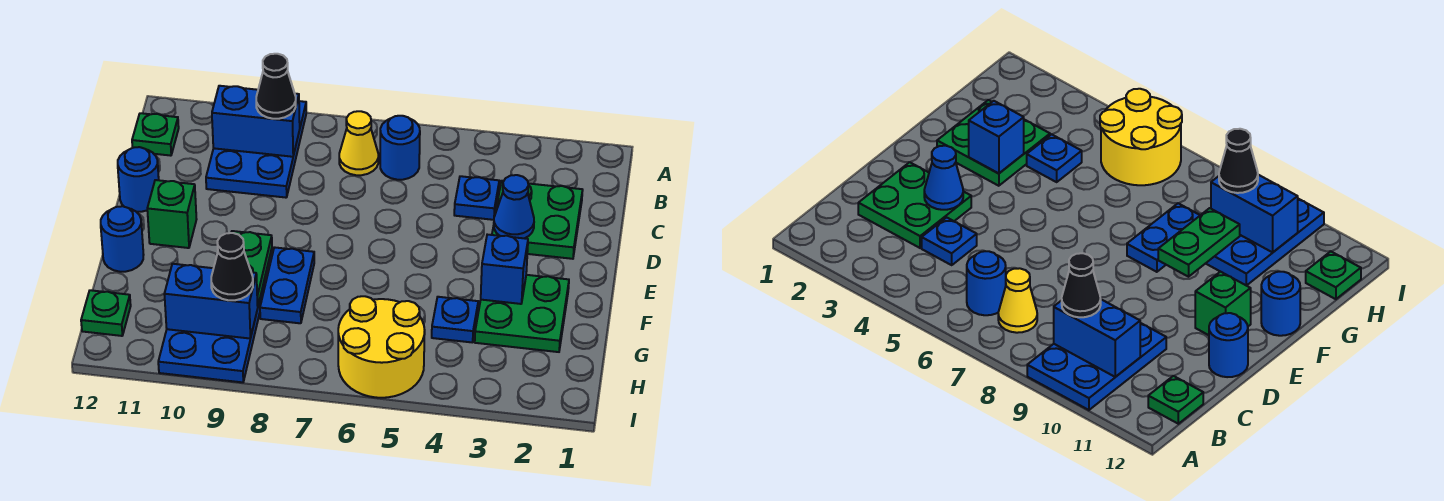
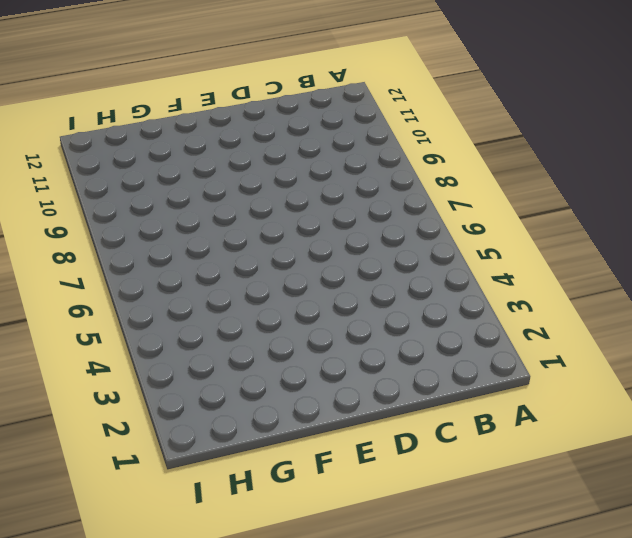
none -> blue plate A9:C10 level 1
none -> blue round brick B6 level 1
none -> yellow cone B7 level 1

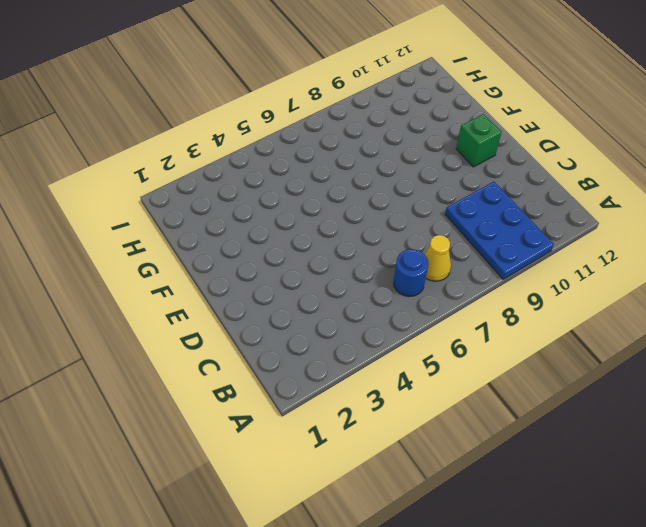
none -> green plate B12 level 1
none -> green plate C2:D3 level 1
none -> blue plate C4 level 1

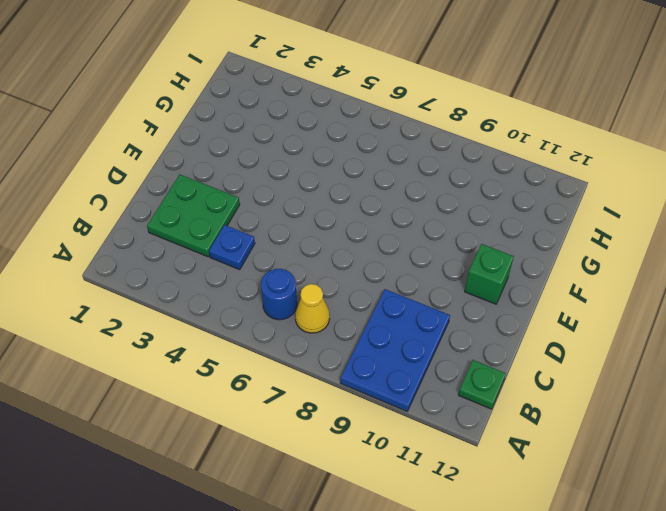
none -> blue round brick D12 level 1
none -> green plate F2:G3 level 1
none -> blue plate F8:G8 level 1

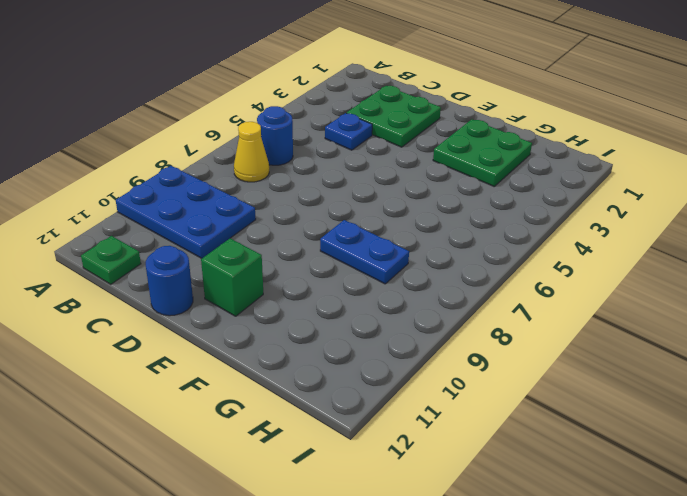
none -> blue round brick F12 level 1
none -> blue plate G4 level 1
none -> blue plate G9:I10 level 1

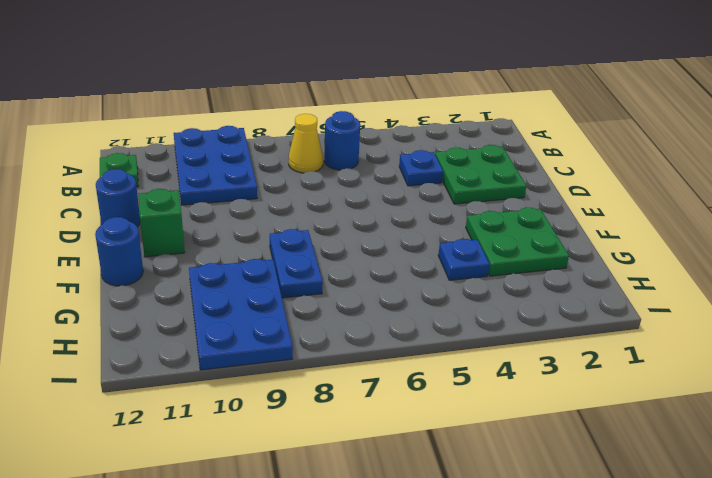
none -> yellow round brick H5:I6 level 1
none -> green plate H12 level 1
none -> blue brick B9:B10 level 2

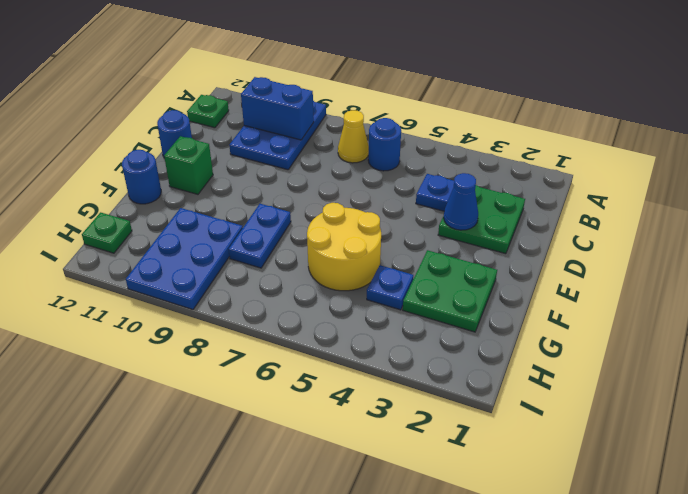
yellow round brick F5:G6 level 1 -> yellow round brick H5:I6 level 1
none -> blue brick F3 level 2
none -> green plate F9:G9 level 2
none -> blue brick H9:H10 level 2

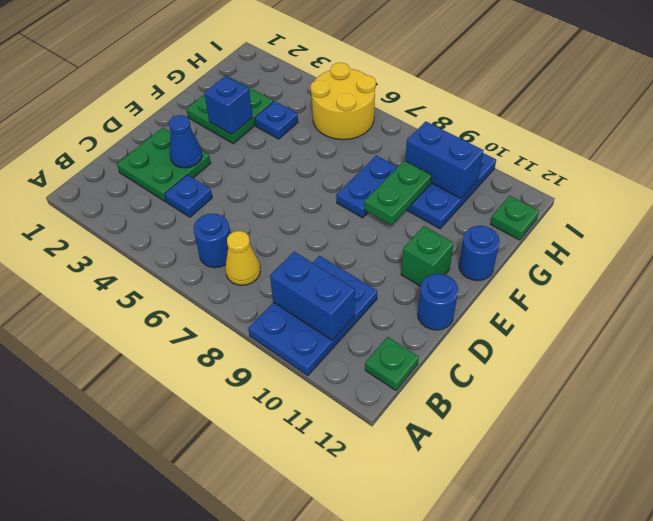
none -> black cone B9 level 3
none -> black cone H9 level 3

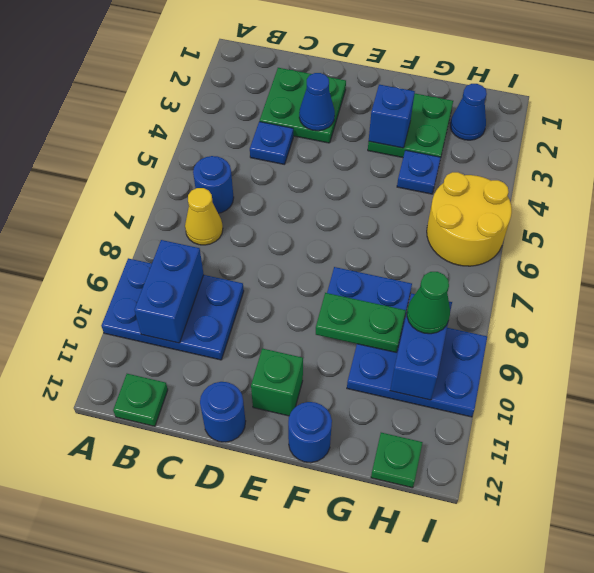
blue cone H2 level 1 -> none
green cone H9 level 3 -> black cone H9 level 3
none -> black cone B9 level 3

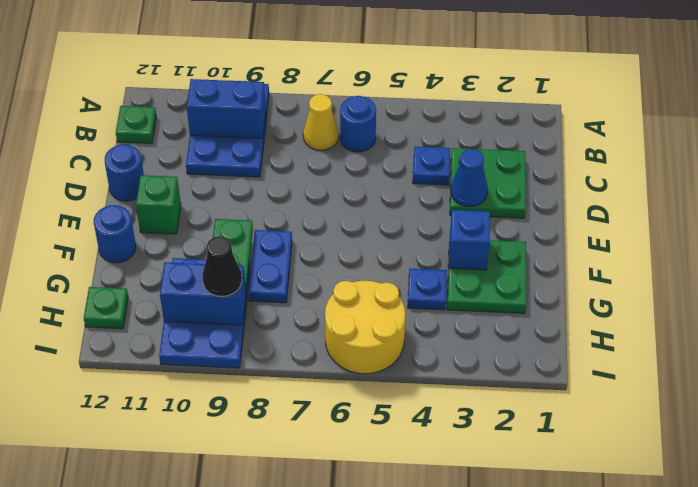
none -> black cone B9 level 3

